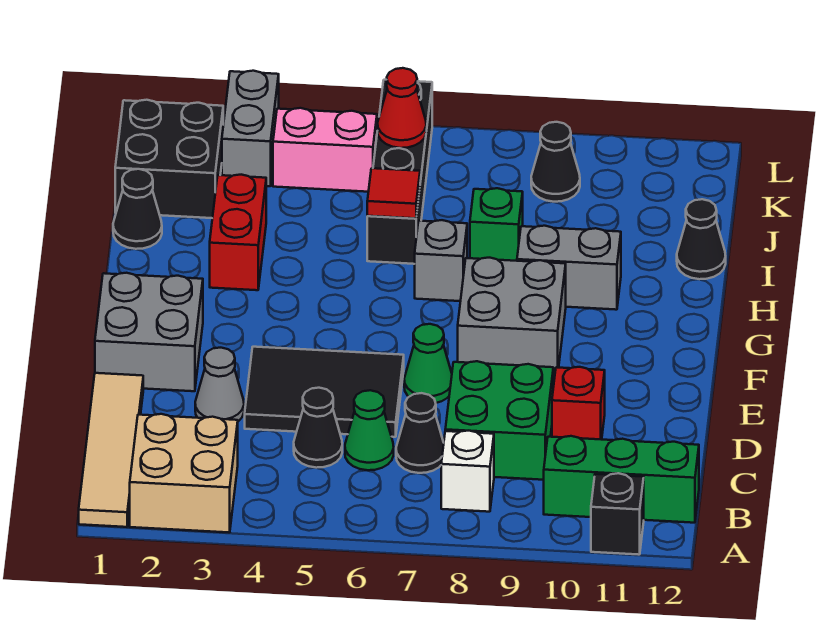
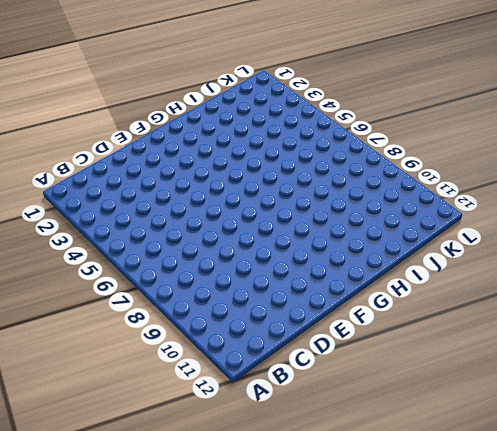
none -> tan tile A1:D1 level 1
none -> tan brick A2:B3 level 1
none -> black brick A11 level 1

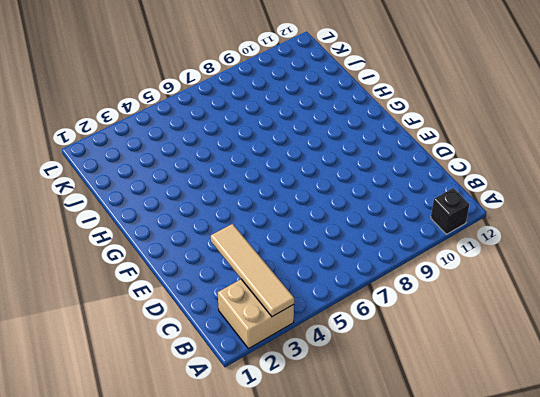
tan tile A3:D3 level 2 -> tan tile A1:D1 level 1
none -> white brick B8 level 1
none -> green brick B10:B12 level 1
none -> black cone C5 level 1

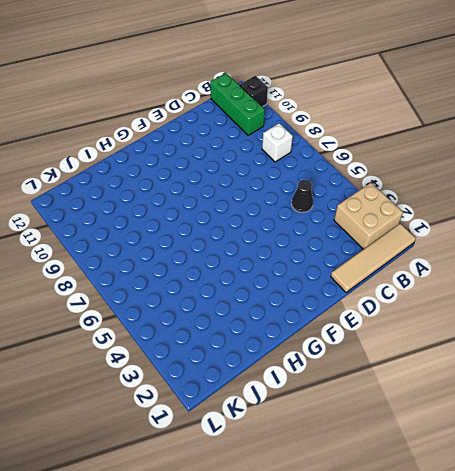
none -> green cone C6 level 1
none -> black cone C7 level 1
none -> green brick C8:D9 level 1

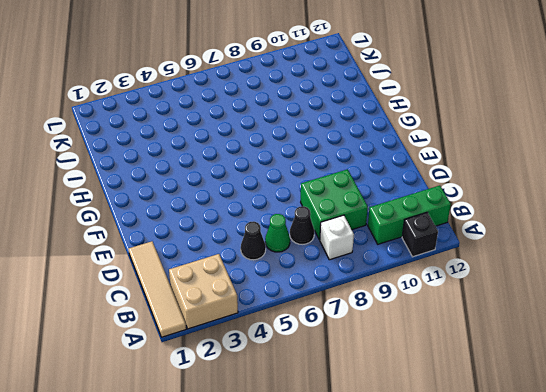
none -> grey cone D3 level 1
none -> black tile D4:E6 level 1
none -> red brick D10 level 1

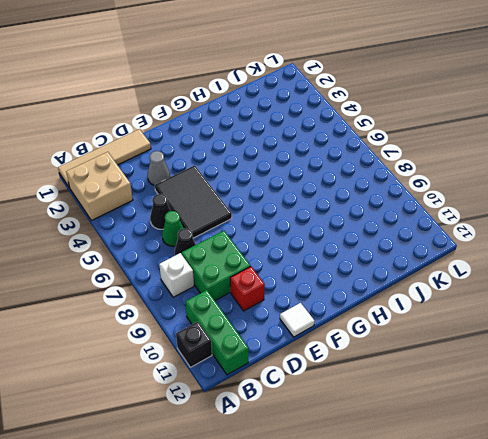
white tile E12 level 1 -> none
none -> grey brick E1:F2 level 1
none -> green cone E7 level 1
none -> grey brick F8:G9 level 1

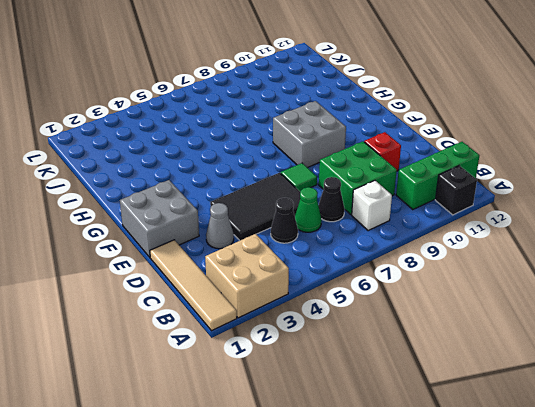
green tile E7 level 1 -> green cone E7 level 1
none -> red brick H3:I3 level 1
none -> grey brick H7 level 1
none -> grey brick H9:H10 level 1

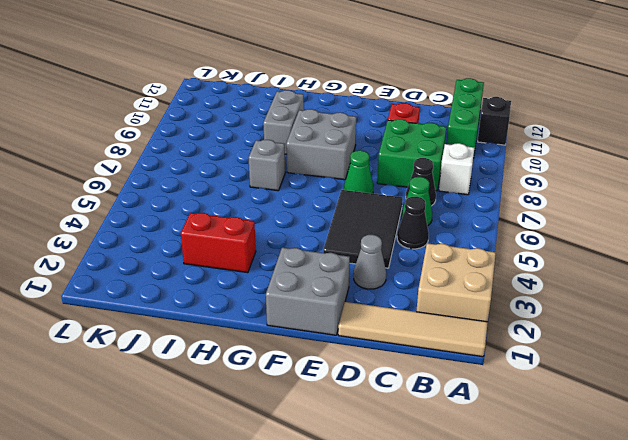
none -> black cone I1 level 1
none -> black brick I6:L6 level 1
none -> green brick I8 level 1

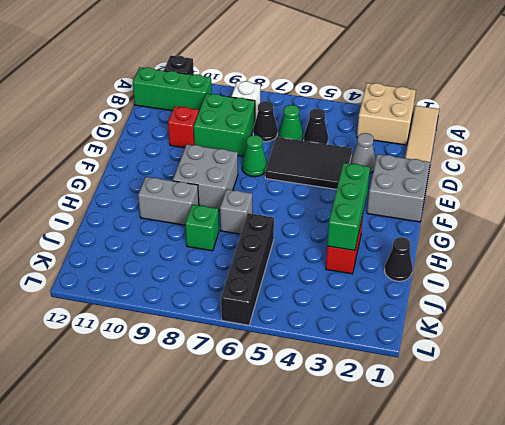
green brick G3:I3 level 2 -> none
none -> black cone I12 level 1
none -> black brick J1:K2 level 1
none -> grey brick K3:L3 level 1

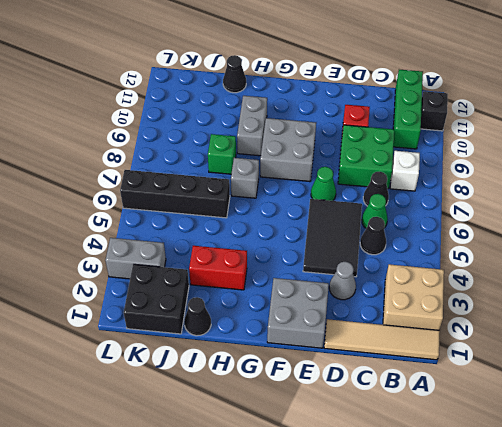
none -> pink brick K4:K5 level 1
none -> black cone K9 level 1
none -> red tile I6 level 2

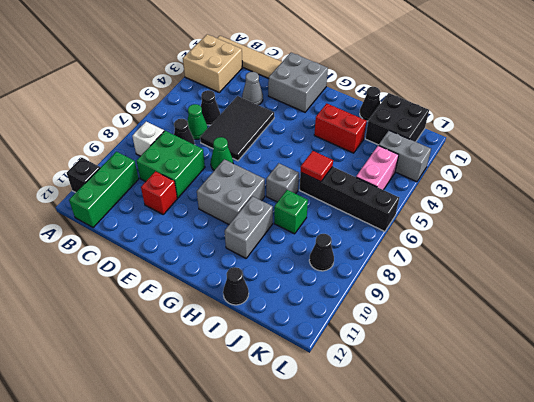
none -> red cone K6 level 2

